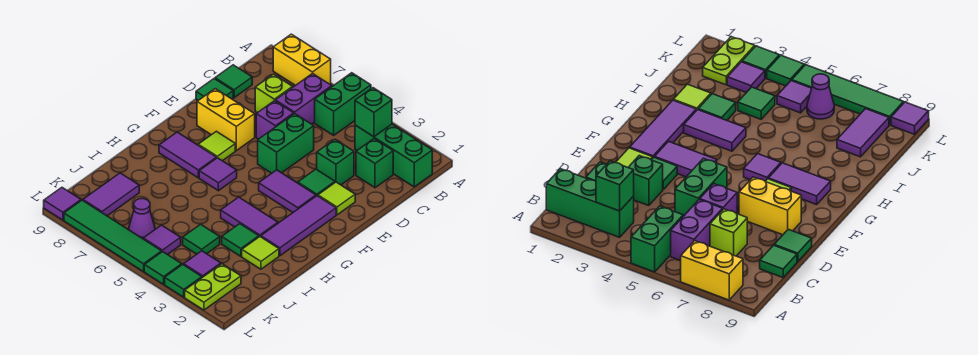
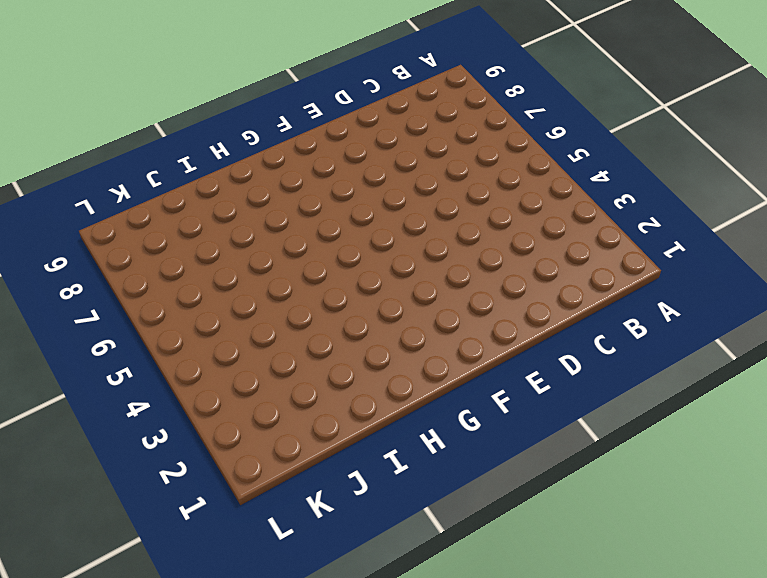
none -> green brick A5:B5 level 1
none -> yellow brick A7:A8 level 1
none -> green brick B1:B3 level 1
none -> purple brick B6:C6 level 1

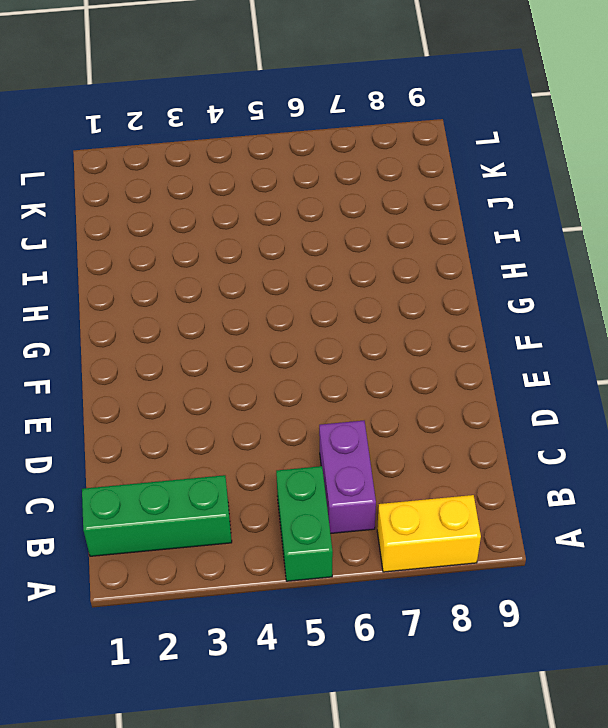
none -> green brick C2 level 1
none -> lime brick C7 level 1
none -> green tile C9 level 1
none -> green brick D3 level 1

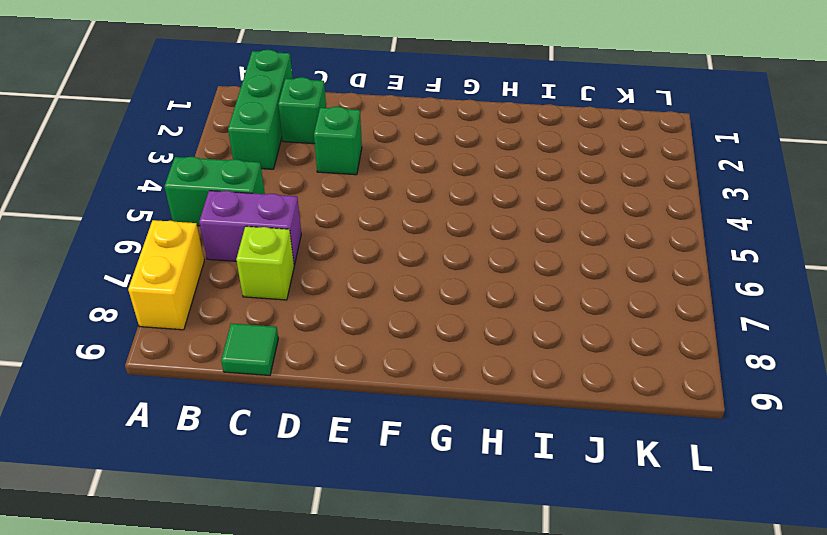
none -> green brick D5:E5 level 1
none -> purple brick D6 level 1
none -> green tile D9 level 1
none -> lime tile E2 level 1

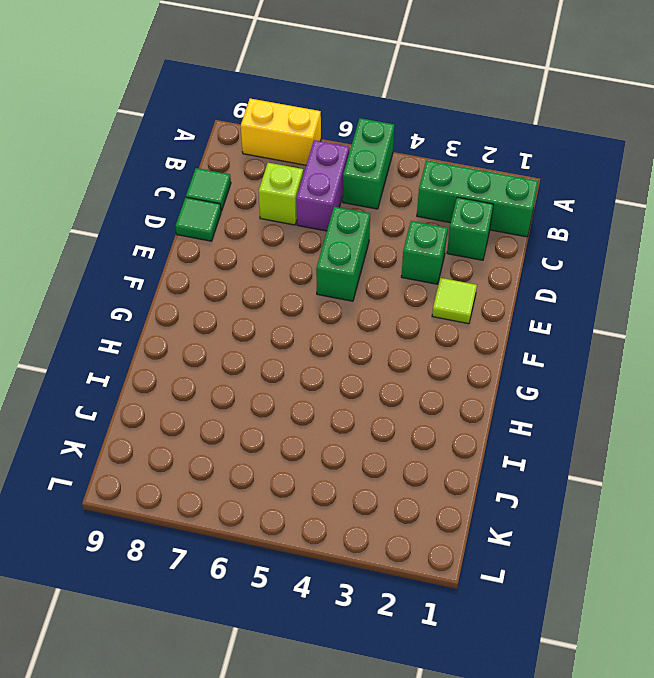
none -> purple brick D6 level 1
none -> green tile E3 level 1
none -> yellow brick E7:E8 level 1
none -> purple tile F2:H2 level 1

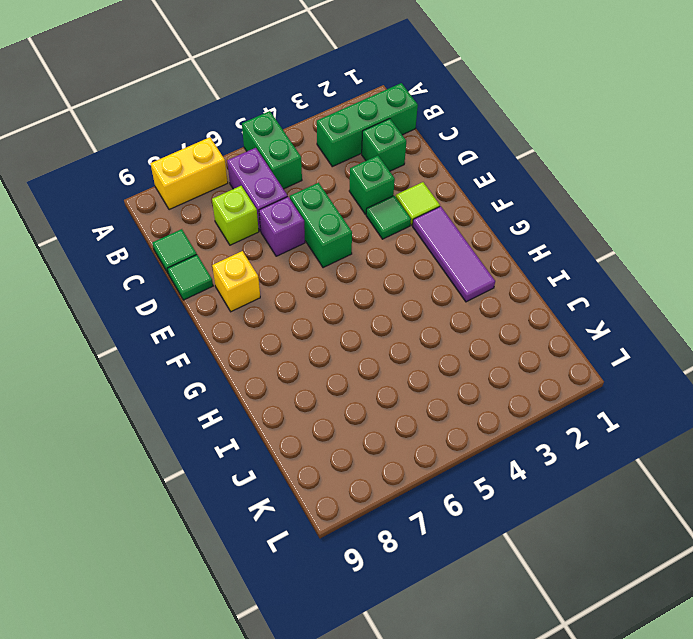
yellow brick E8 level 1 -> yellow brick E7:E8 level 1
none -> purple tile F3:F4 level 1
none -> lime tile F7 level 1
none -> purple tile G6 level 1
none -> purple tile G7:G8 level 1

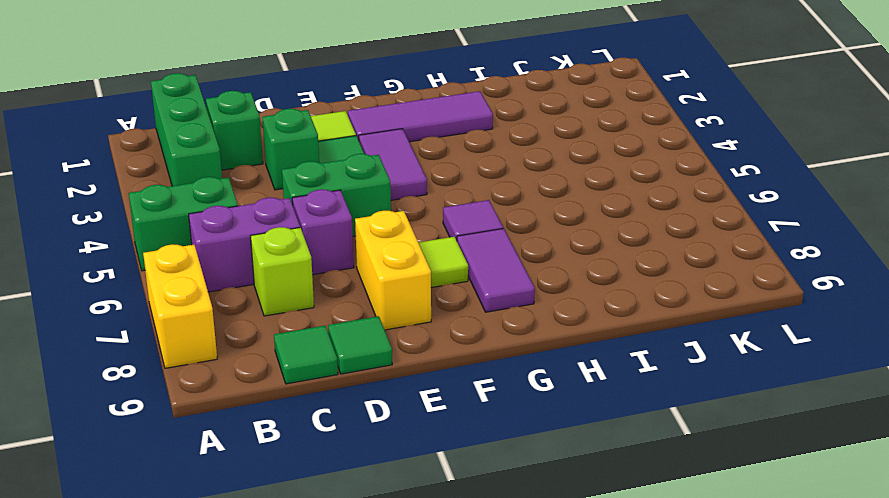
none -> purple tile H3:H4 level 1
none -> lime tile I2 level 1
none -> green tile I3 level 1
none -> green tile J4 level 1

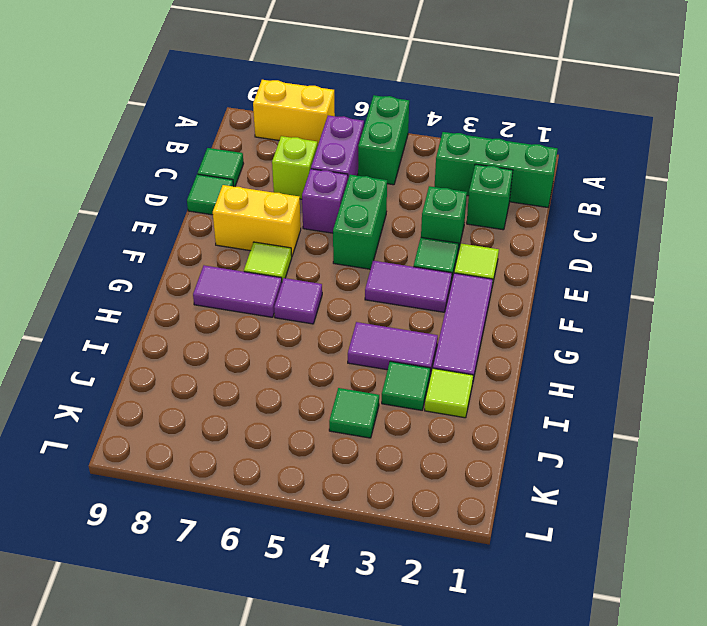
none -> purple tile J8:K8 level 1
none -> lime plate K2:L2 level 1
none -> purple tile K3 level 1
none -> purple tile K5 level 1

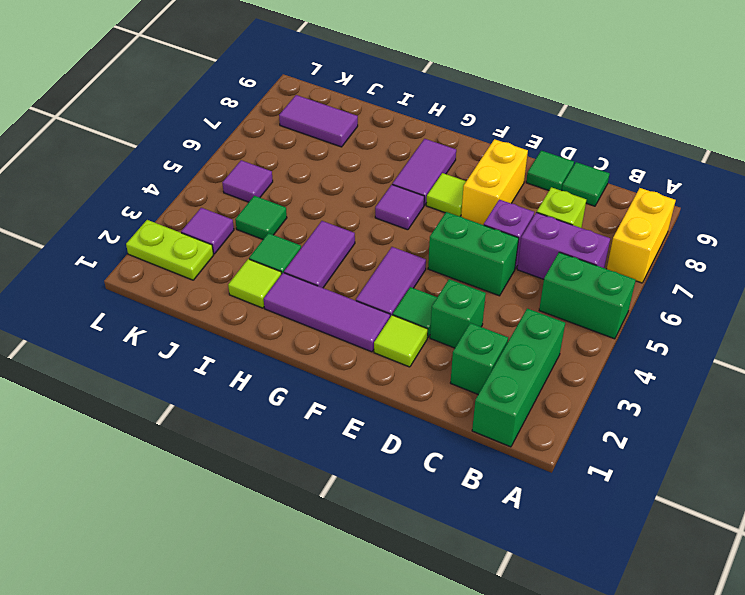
none -> purple cone K6 level 1
none -> green tile L3 level 1
none -> green tile L4 level 1
none -> green tile L5:L8 level 1

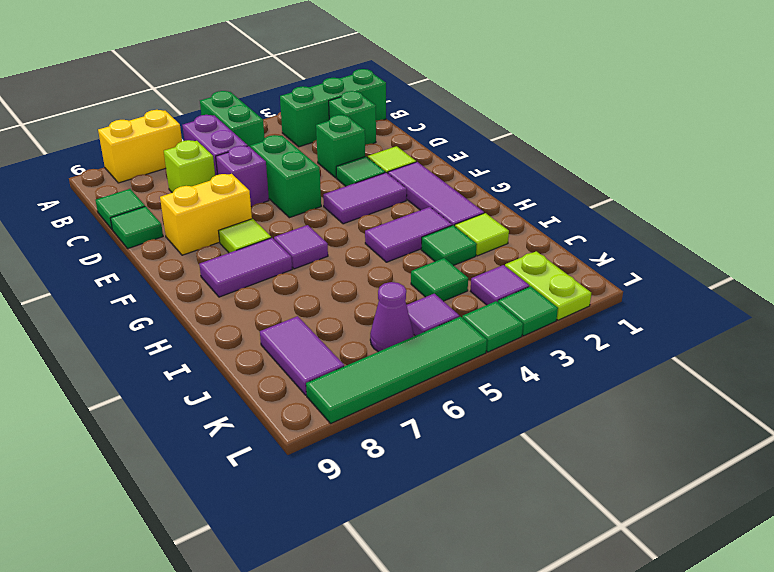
none -> purple tile L9 level 1
none -> green brick B3 level 2

